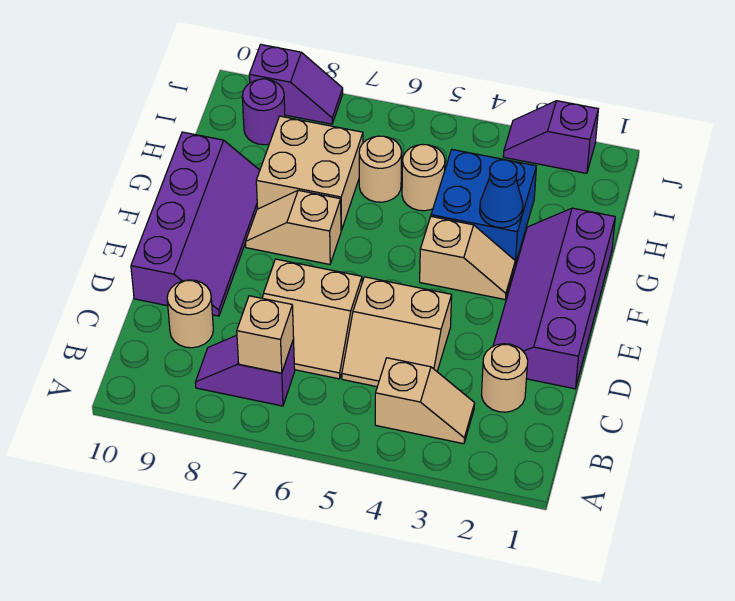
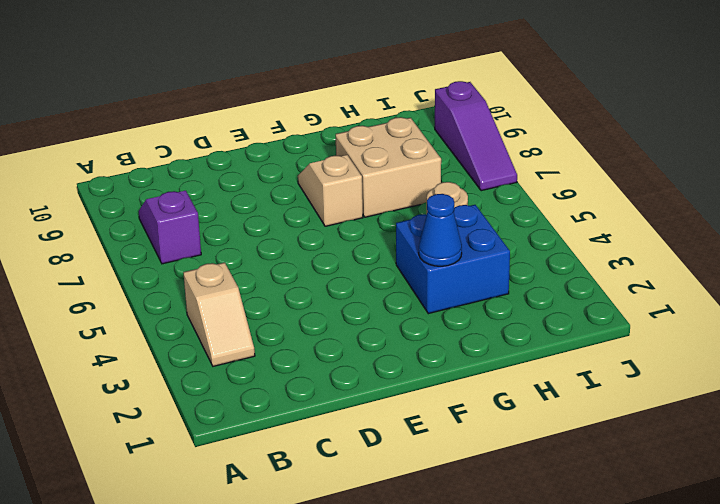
purple slope J7:J9 level 1 top 9 -> purple slope J8:J9 level 1 top 9
none -> tan round brick C2 level 1
none -> tan slope C4:D5 level 1 top D
none -> tan slope C6:D7 level 1 top D

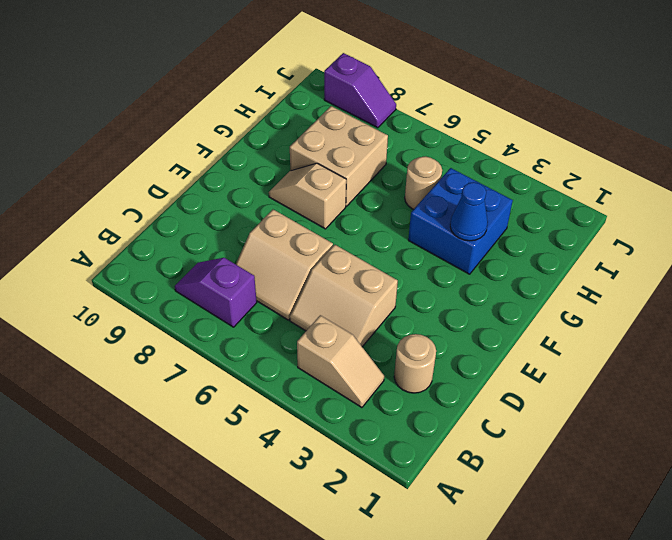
none -> tan round brick C9 level 1
none -> purple slope D1:G2 level 1 top 1
none -> purple slope D9:G10 level 1 top 10

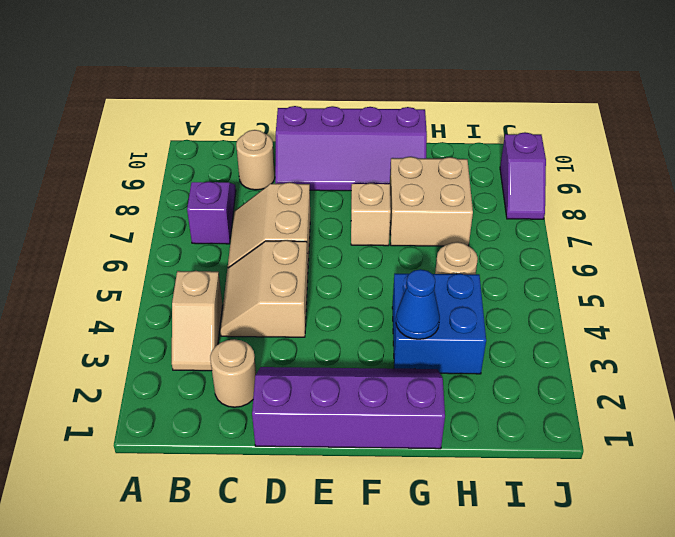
none -> tan slope F3:F4 level 1 top 4
none -> tan round brick H6 level 1
none -> purple round brick I9 level 1

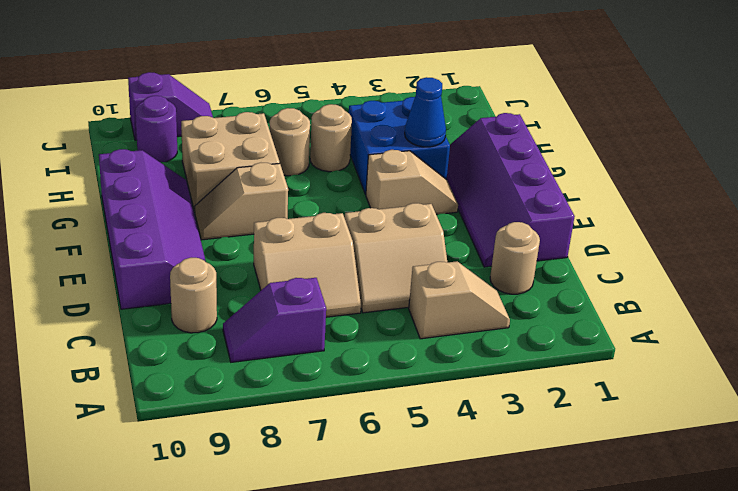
none -> purple slope J2:J3 level 1 top 2
none -> tan brick B7 level 2

